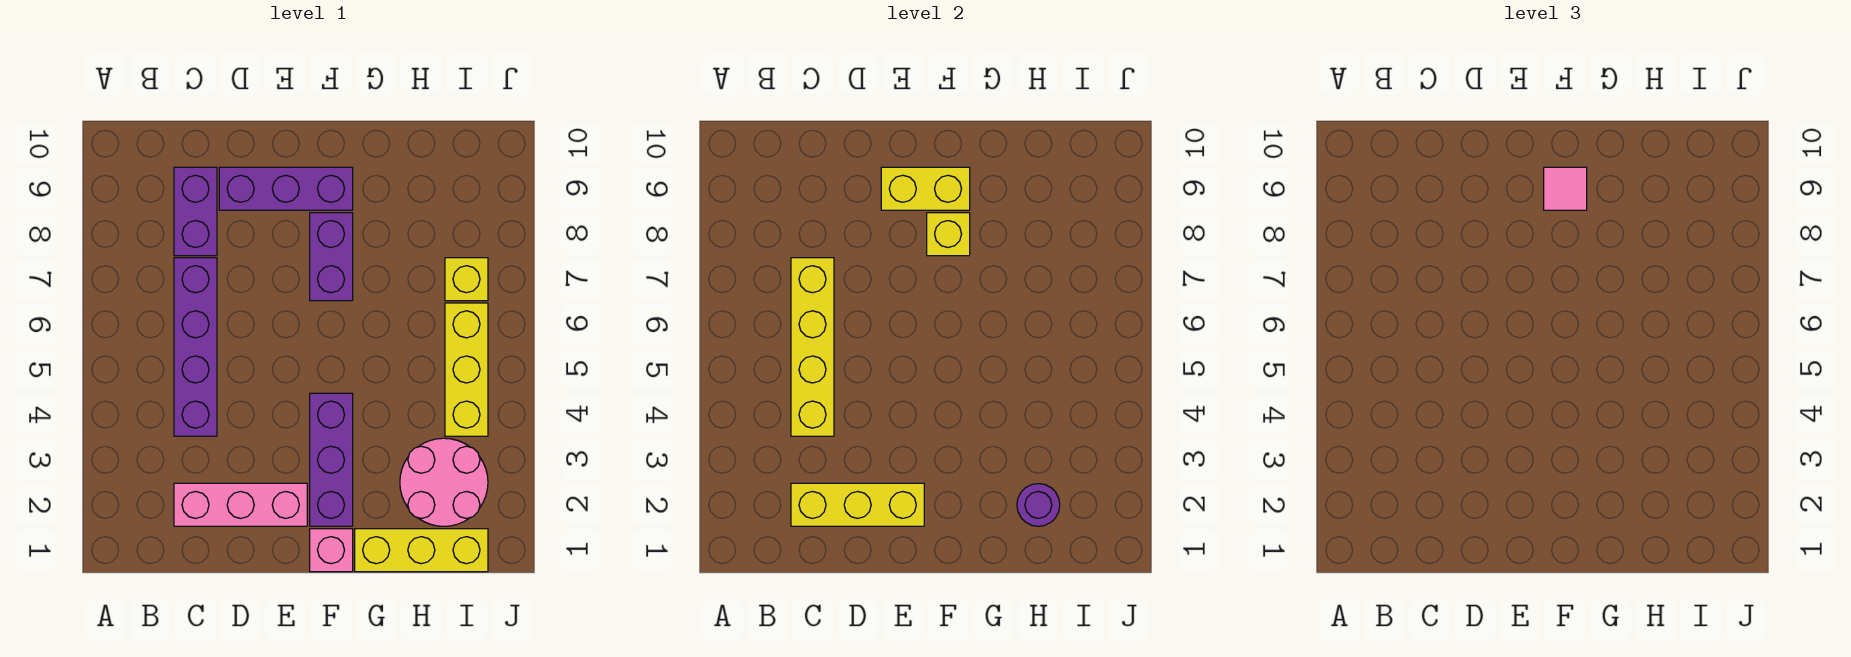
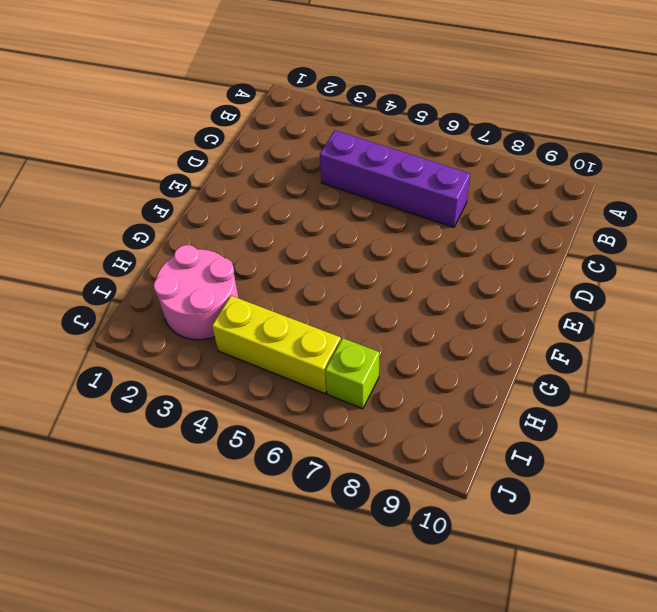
lime brick I7 level 1 -> yellow brick I7 level 1
none -> pink brick C2:E2 level 1
none -> purple brick C8:C9 level 1
none -> purple brick D9:F9 level 1

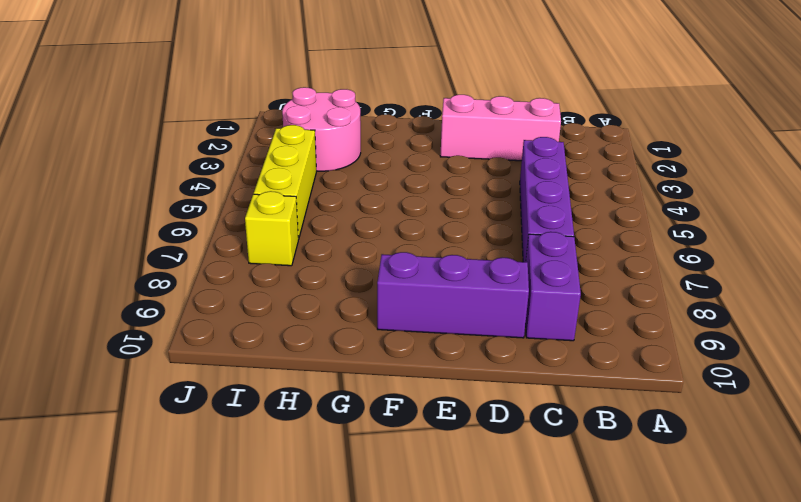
none -> pink brick F1 level 1
none -> purple brick F2:F4 level 1
none -> purple brick F7:F8 level 1

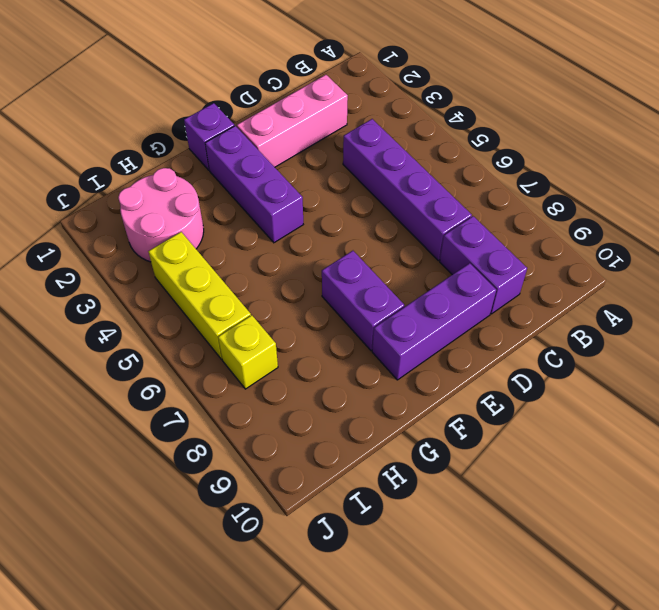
purple brick F1 level 1 -> pink brick F1 level 1
none -> yellow brick G1:I1 level 1
none -> yellow brick C2:E2 level 2
none -> yellow brick C4:C7 level 2

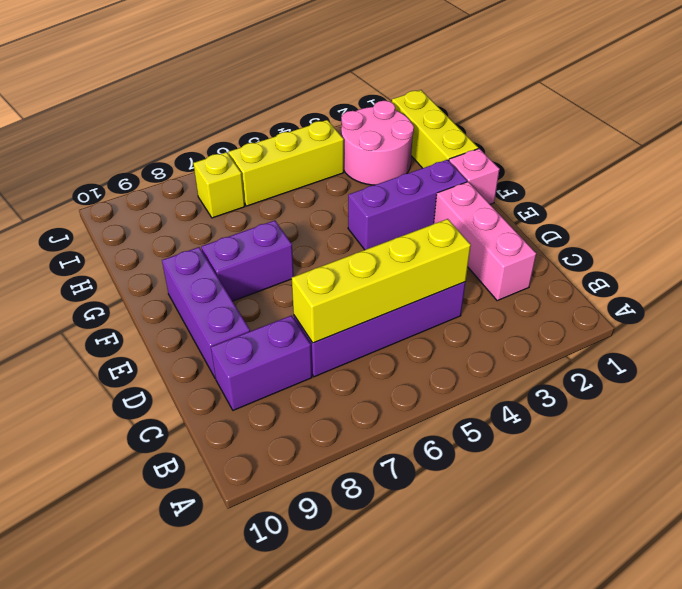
none -> yellow brick C2:E2 level 2
none -> yellow brick E9:F9 level 2
none -> yellow brick F8 level 2

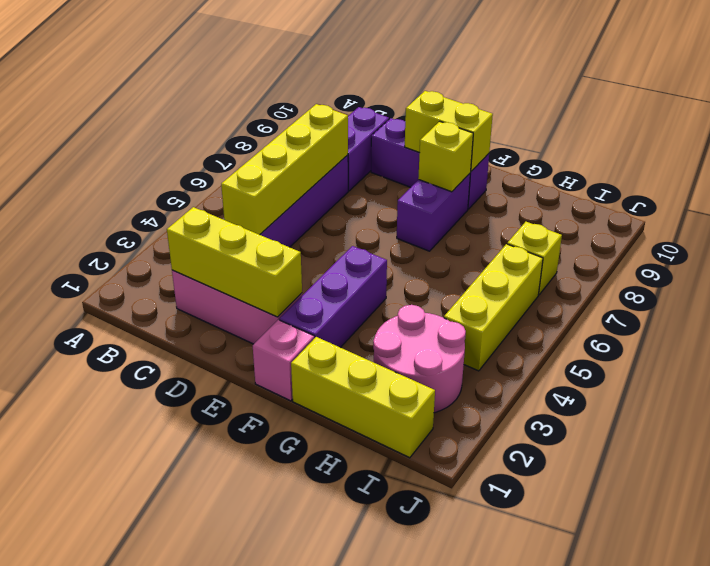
none -> purple round brick H2 level 2
none -> pink tile F9 level 3

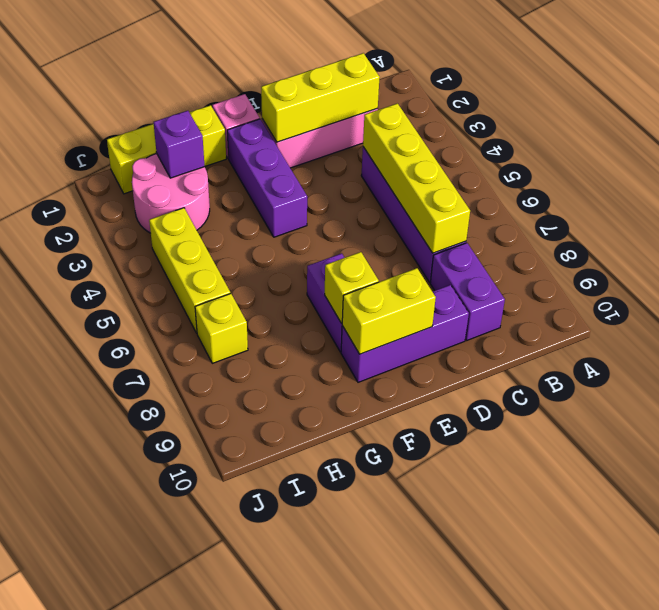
purple brick H2 level 2 -> purple round brick H2 level 2
none -> pink tile F9 level 3

